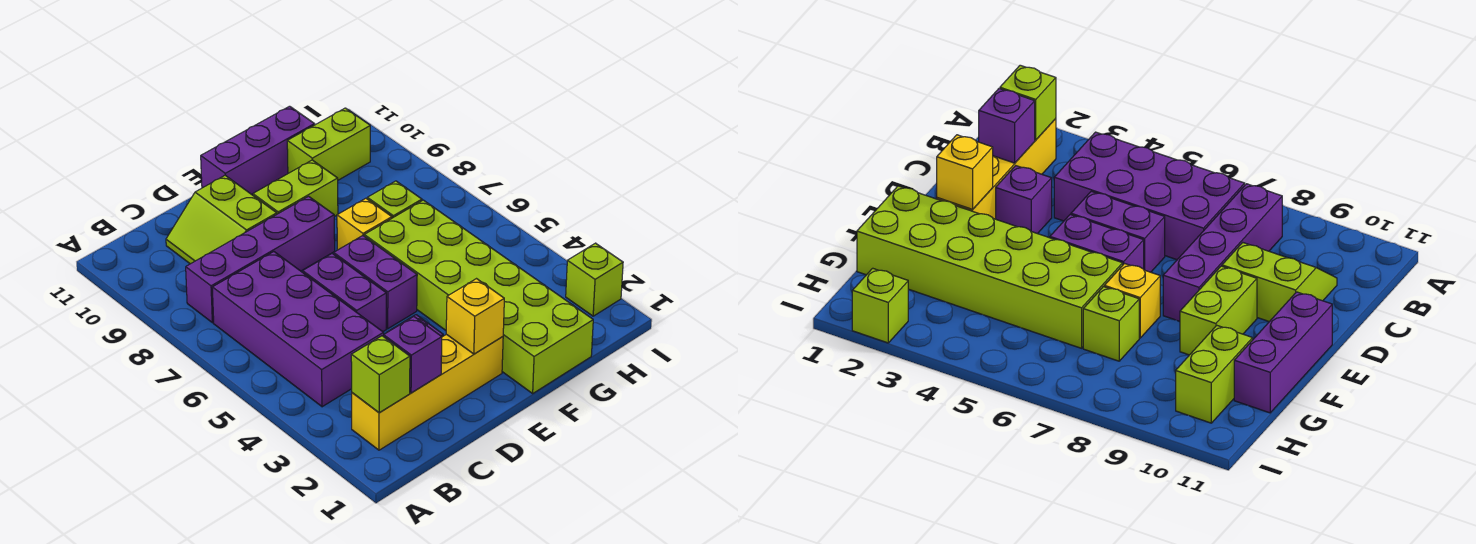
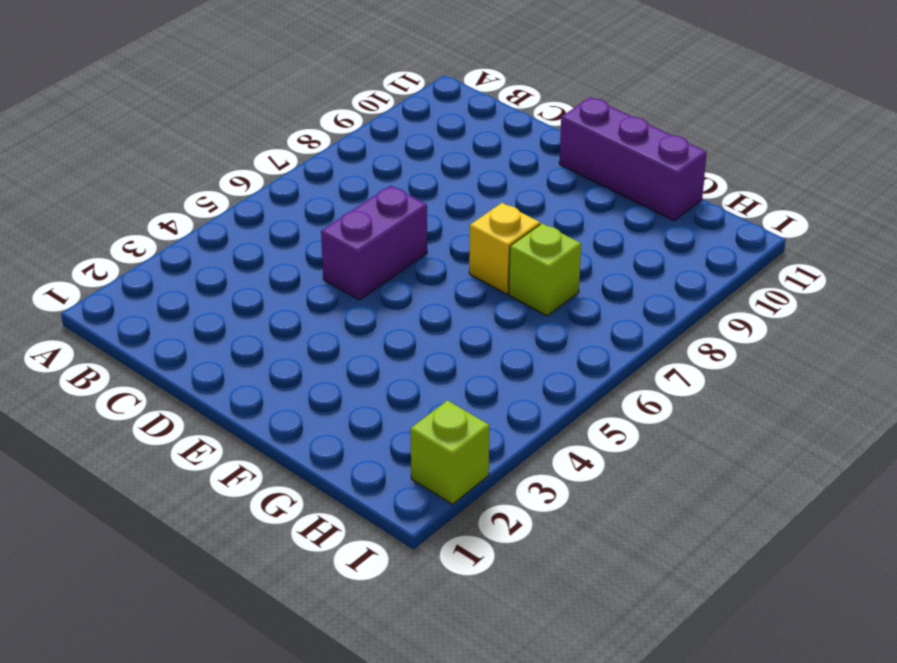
none -> yellow brick B2:E2 level 1
none -> purple brick B4:C7 level 1
none -> purple brick B8:E8 level 1

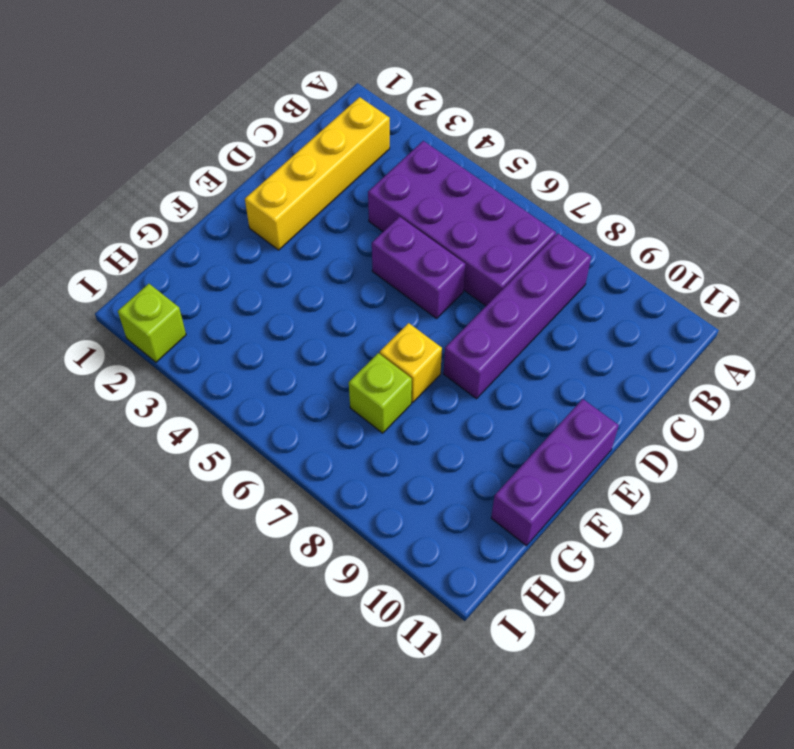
none -> lime slope C9:D10 level 1 top D
none -> purple brick D3 level 1
none -> purple brick E5:E6 level 1

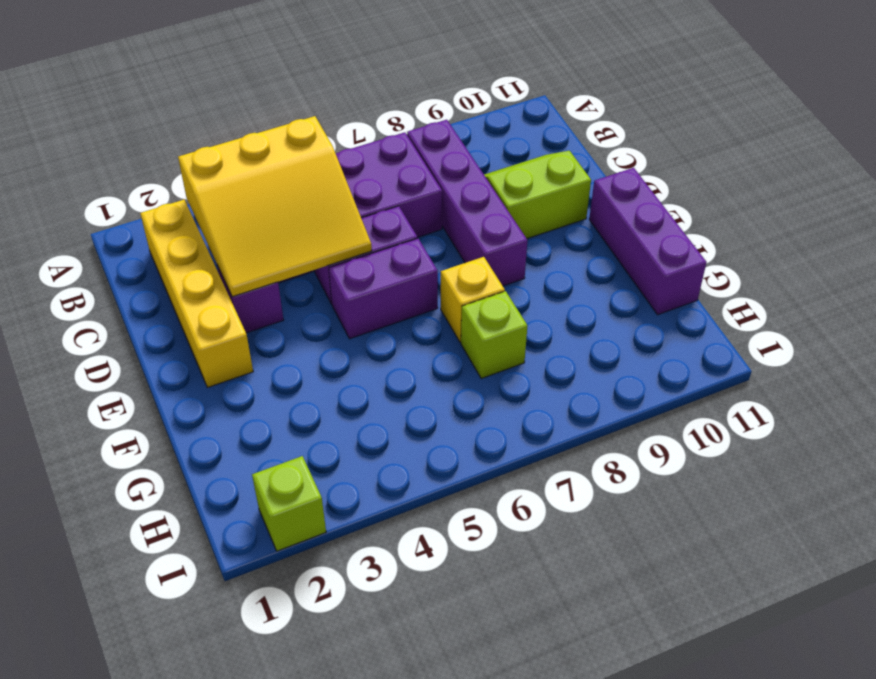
yellow slope B3:D5 level 2 top B -> none
none -> lime brick E9:F9 level 1
none -> lime brick F1:G6 level 1
none -> lime brick G10:H10 level 1

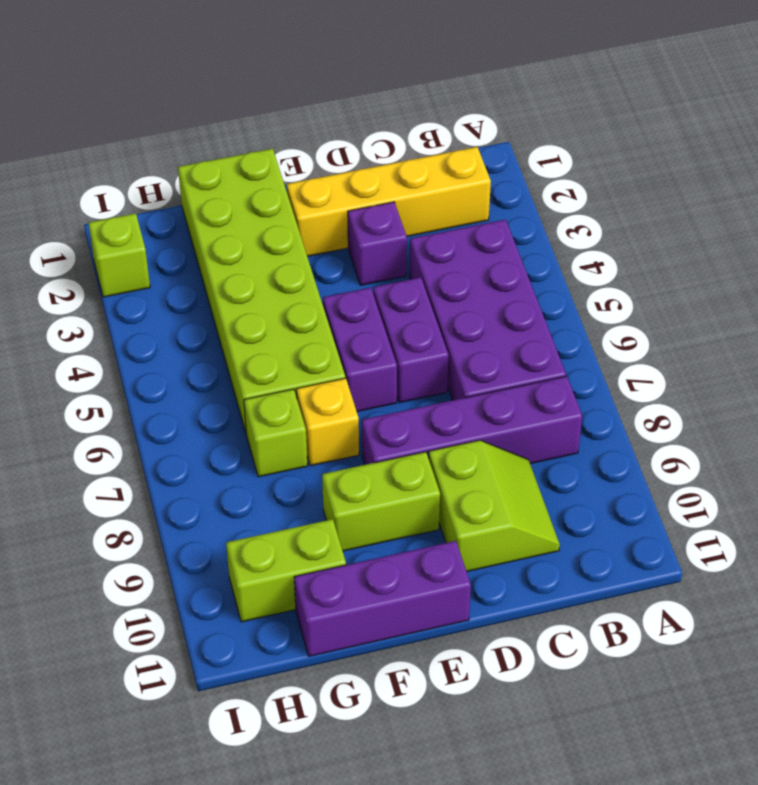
none -> lime brick B2 level 2
none -> purple brick C2 level 2
none -> yellow brick E2 level 2

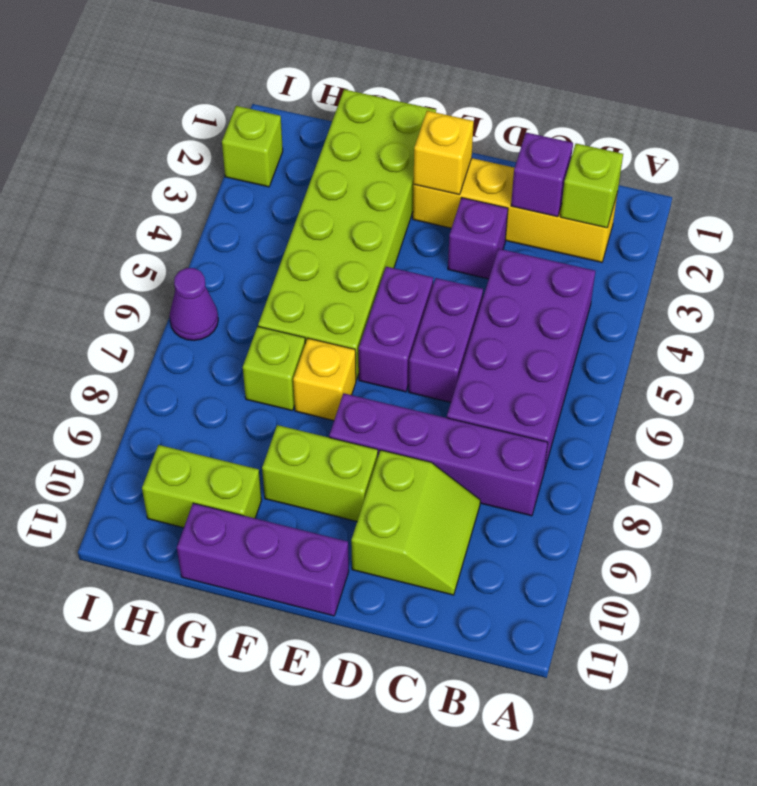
purple cone I6 level 1 -> none

